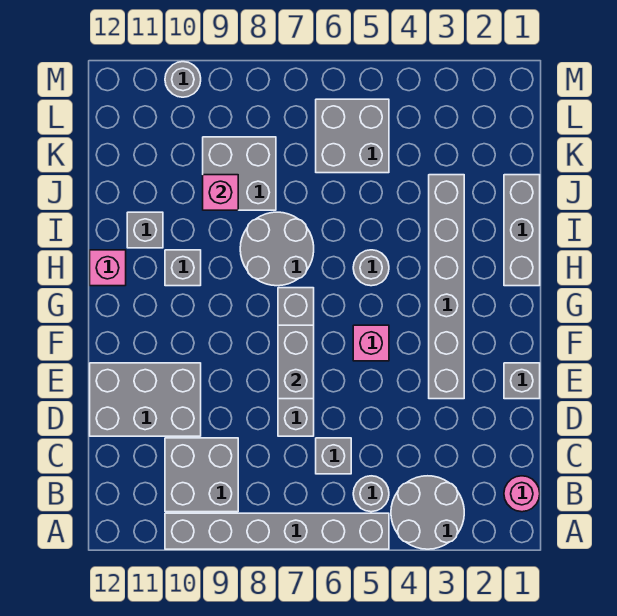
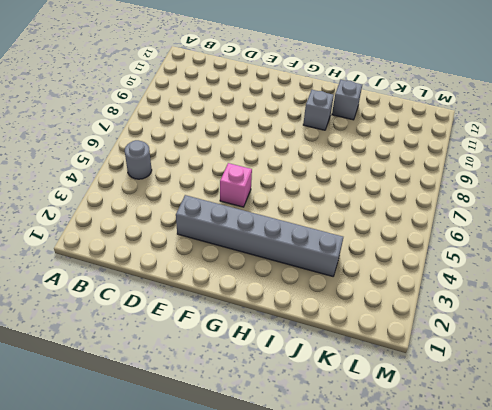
none -> grey round brick A3:B4 level 1
none -> grey brick A5:A10 level 1
none -> pink round brick B1 level 1

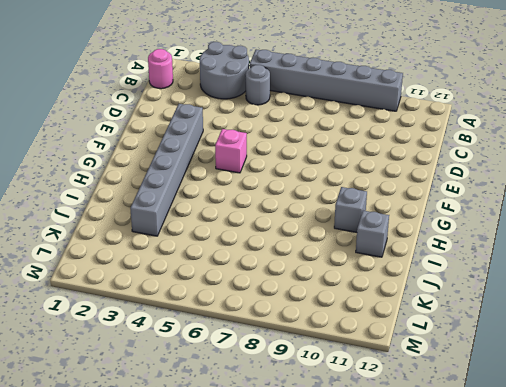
none -> grey brick B9:C10 level 1
none -> grey brick C6 level 1
none -> grey brick D7:G7 level 1

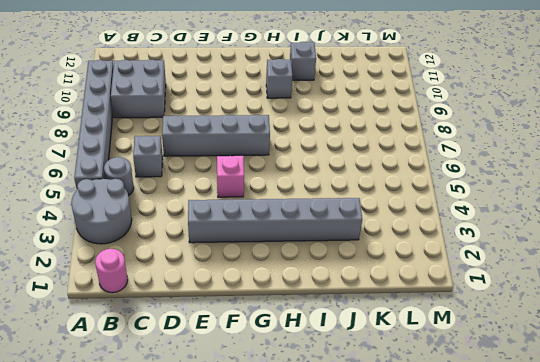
none -> grey brick D10:E12 level 1
none -> grey brick E1 level 1
none -> grey brick H1:J1 level 1

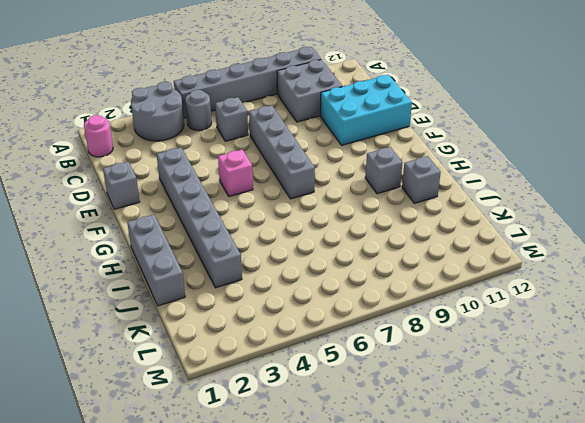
cyan brick D10:E12 level 1 -> grey brick D10:E12 level 1
none -> grey round brick H5 level 1
none -> grey round brick H7:I8 level 1
none -> pink brick H12 level 1

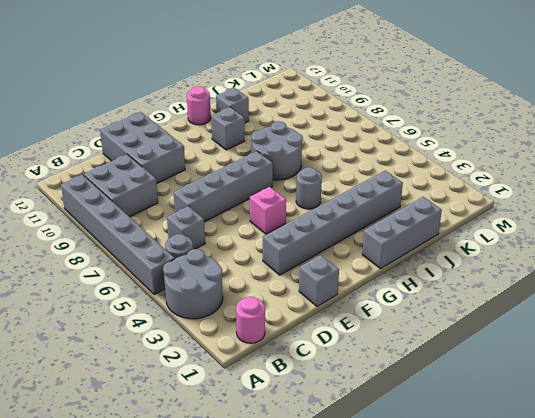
pink round brick H12 level 1 -> pink brick H12 level 1
none -> grey brick J8:K9 level 1
none -> grey brick K5:L6 level 1
none -> grey round brick M10 level 1

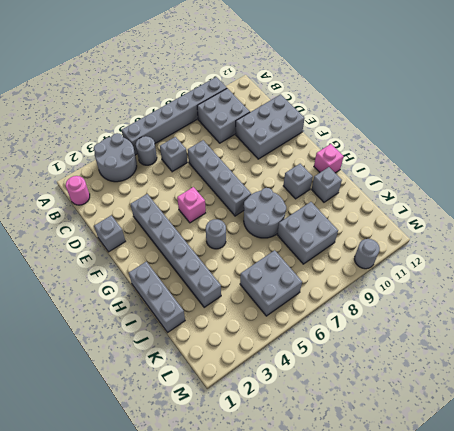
none -> grey brick E7:F7 level 2
none -> pink brick J9 level 2

